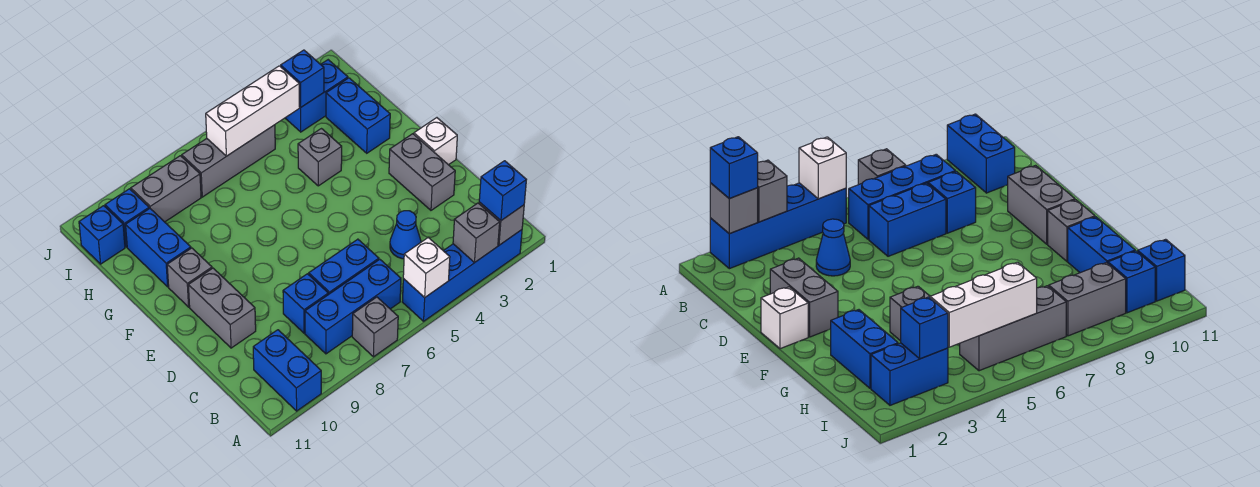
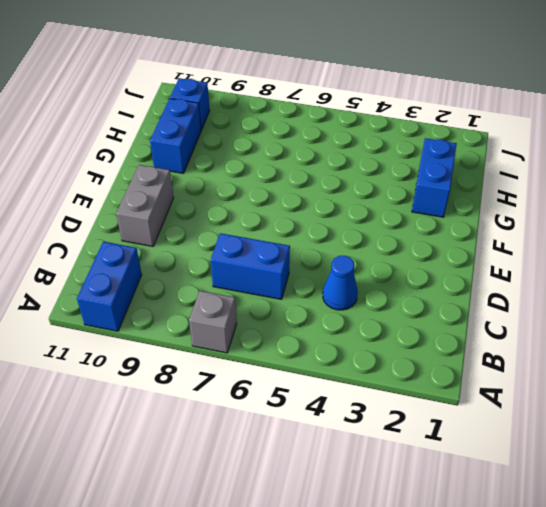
none -> blue brick A2:A5 level 1
none -> blue brick B6:B8 level 1
none -> blue brick C8 level 1

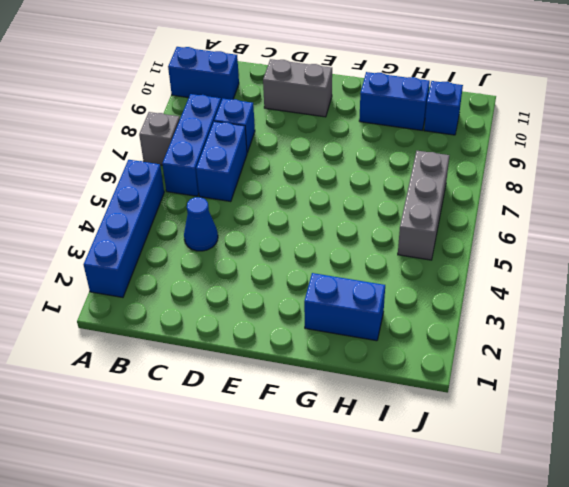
none -> grey brick D2:E2 level 1
none -> white brick E1 level 1
none -> grey brick F10 level 1

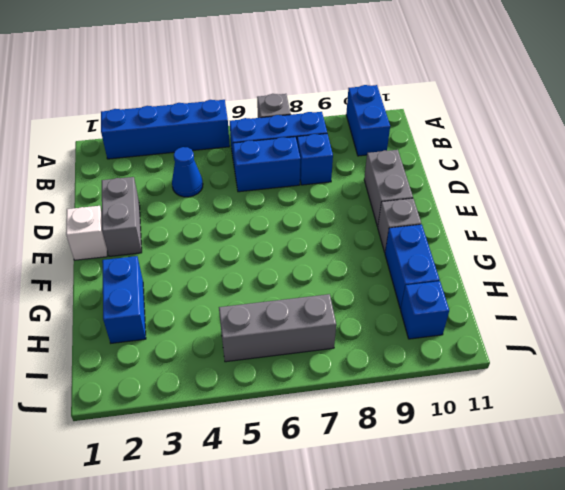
none -> grey brick G4 level 1
none -> blue brick I2:I3 level 1
none -> grey brick I8:I9 level 1

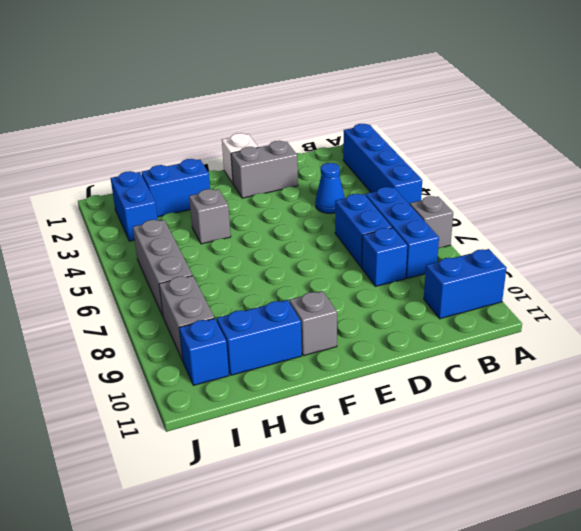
none -> grey brick D10:E10 level 1
none -> blue brick I11 level 1
none -> grey brick A2 level 2

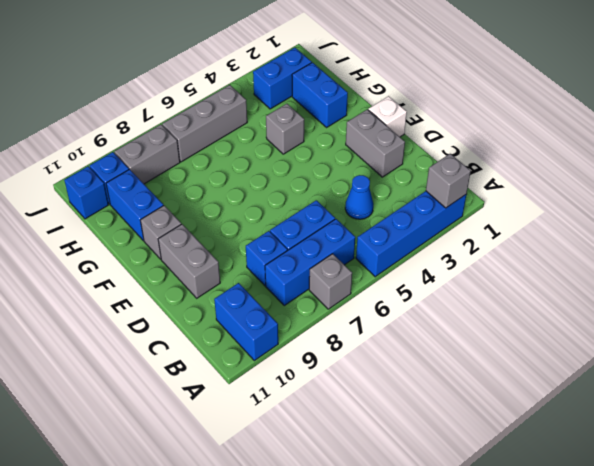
none -> grey brick A3 level 2
none -> white brick A5 level 2
none -> blue brick I3 level 2

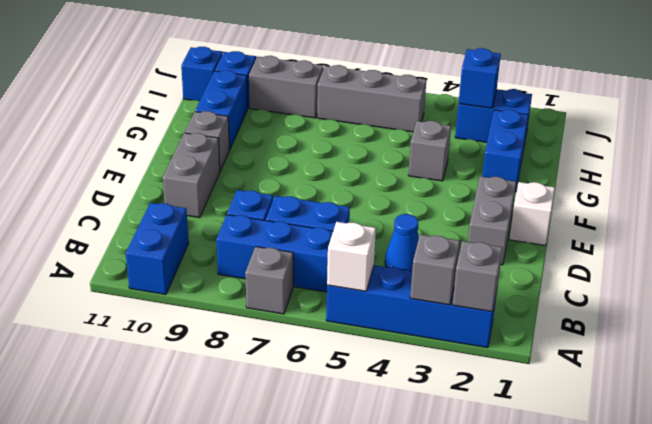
none -> white brick I4:I6 level 2
none -> blue brick A2 level 3

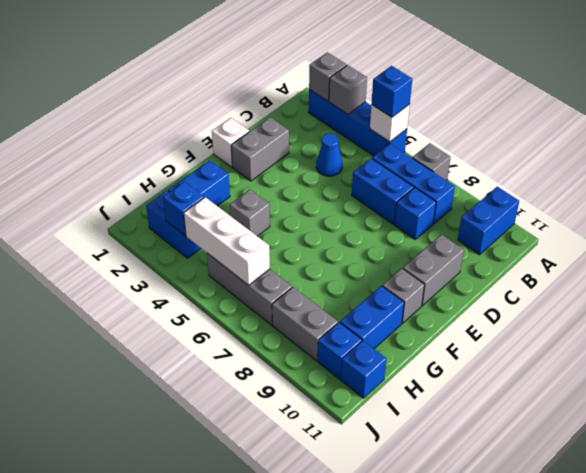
blue brick A5 level 3 -> blue brick A2 level 3

